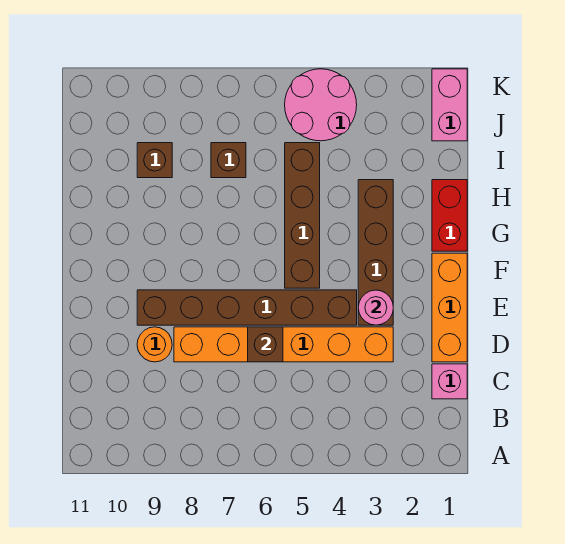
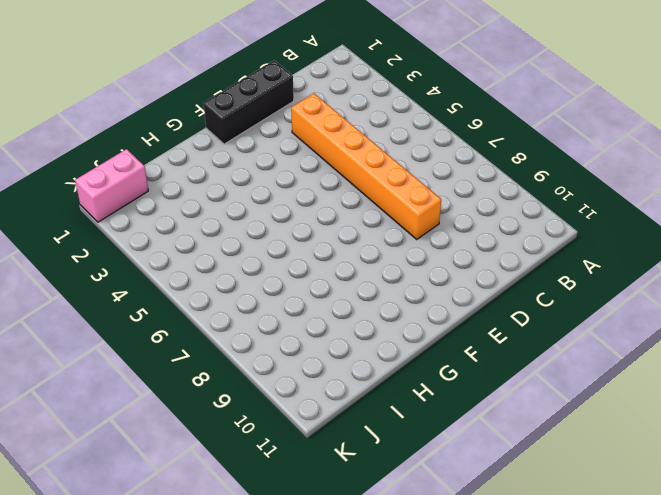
black brick D1:F1 level 1 -> orange brick D1:F1 level 1
none -> pink brick C1 level 1
none -> orange round brick D9 level 1
none -> brown brick E3:H3 level 1

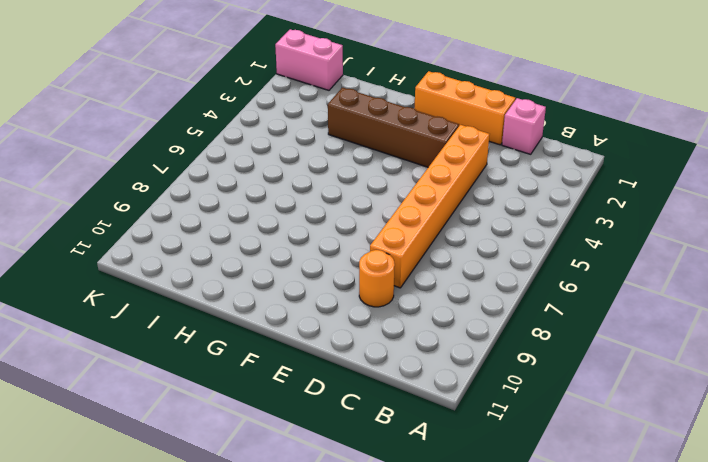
none -> brown brick E4:E9 level 1
none -> brown brick F5:I5 level 1
none -> red brick G1:H1 level 1

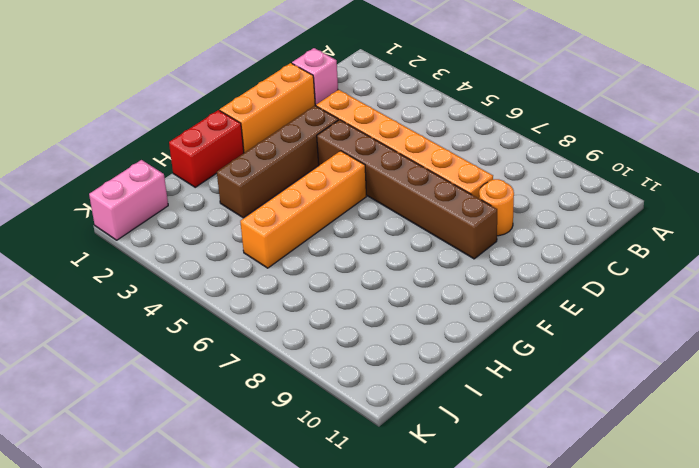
orange brick F5:I5 level 1 -> brown brick F5:I5 level 1
none -> brown brick I7 level 1
none -> brown brick I9 level 1
none -> pink round brick J4:K5 level 1

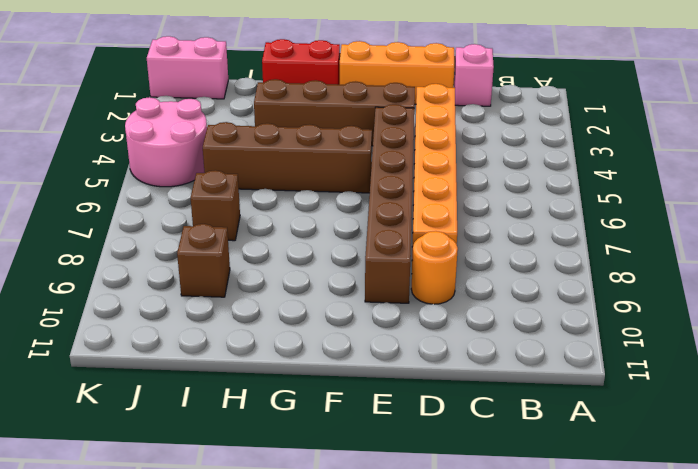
none -> brown brick D6 level 2
none -> pink round brick E3 level 2

